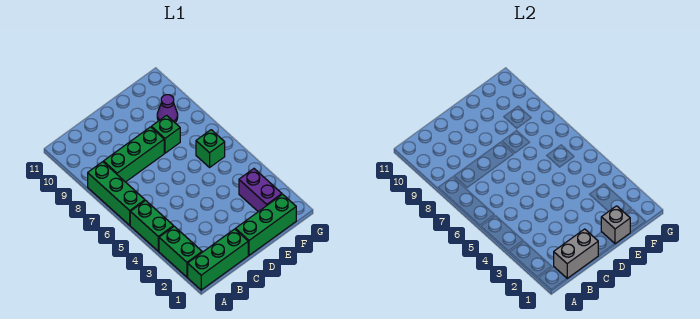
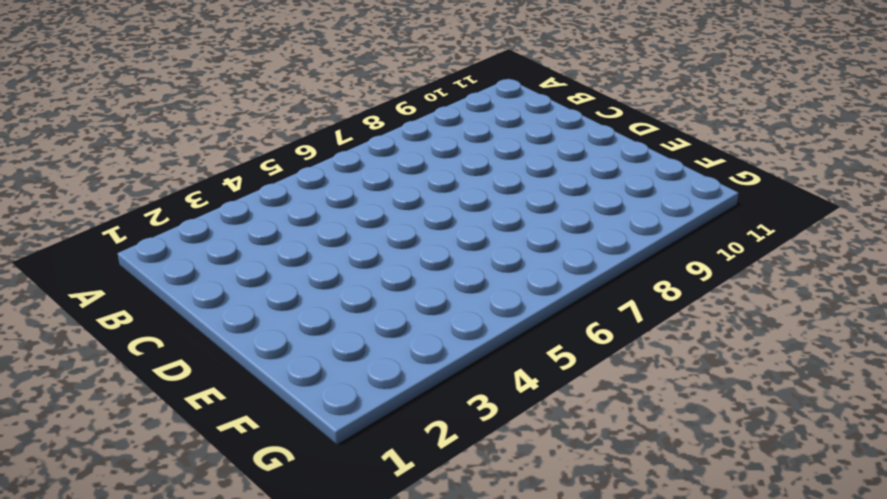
none -> green brick A1:C1 level 1
none -> green brick A2:A3 level 1
none -> green brick A4:A5 level 1

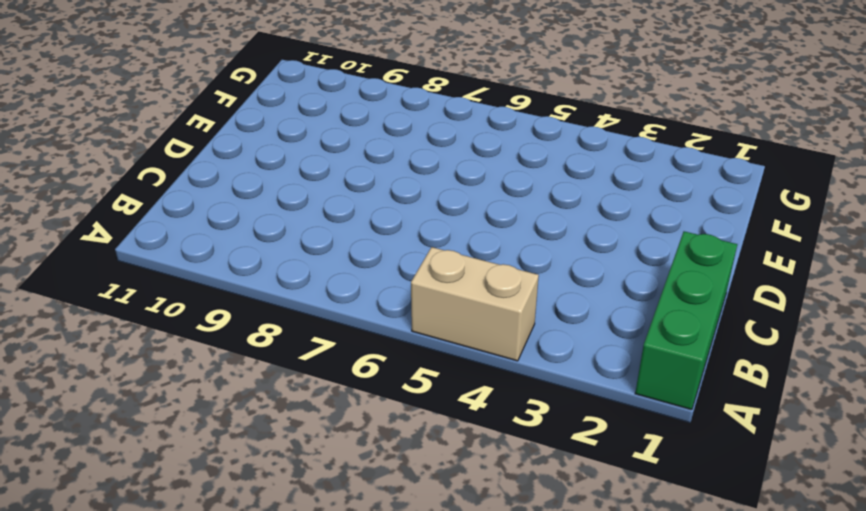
tan brick A4:A5 level 1 -> green brick A4:A5 level 1
none -> green brick A2:A3 level 1
none -> green brick A6:A8 level 1
none -> green brick B8:D8 level 1

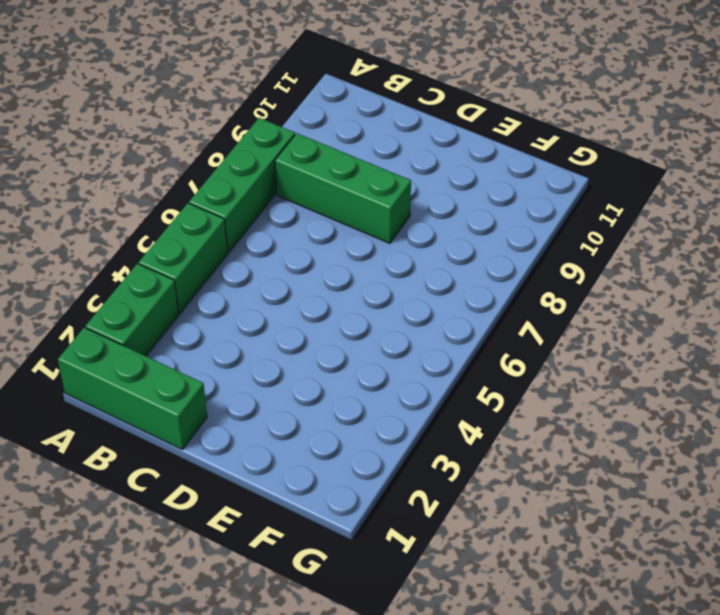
none -> green brick D1:F1 level 1
none -> green brick E8 level 1
none -> purple brick F2:F3 level 1

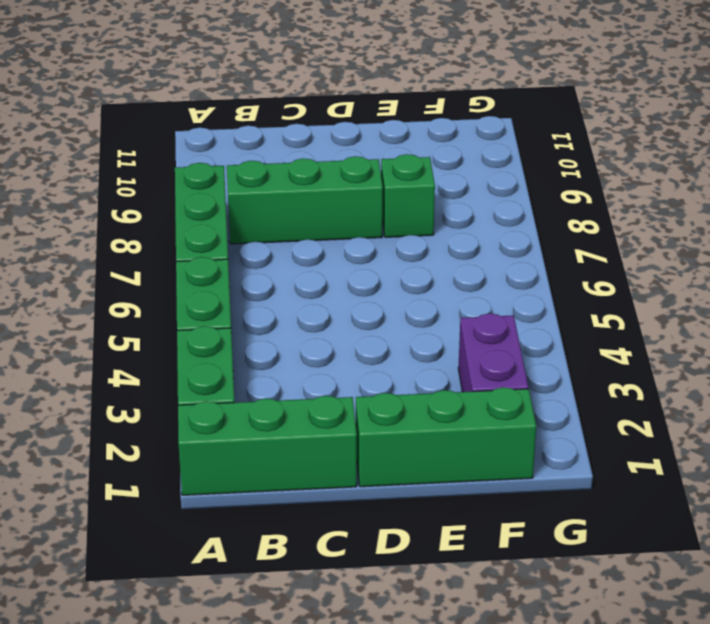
none -> green brick F6 level 1
none -> purple cone F9 level 1
none -> grey brick B1:C1 level 2

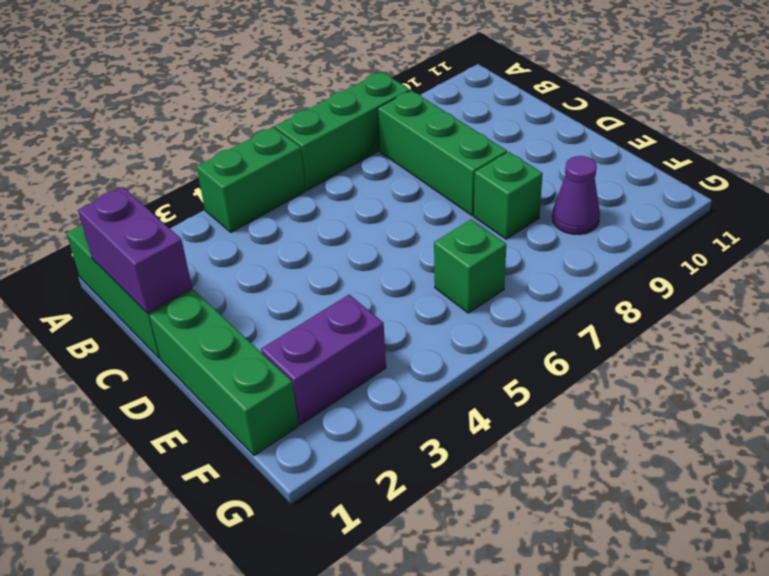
purple brick B1:C1 level 2 -> grey brick B1:C1 level 2
none -> green brick A2:A3 level 1
none -> grey brick E1 level 2

